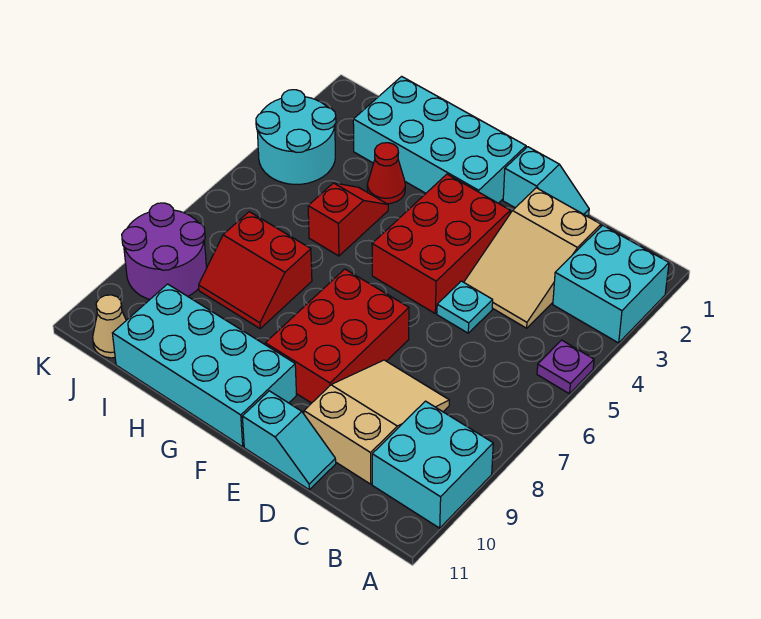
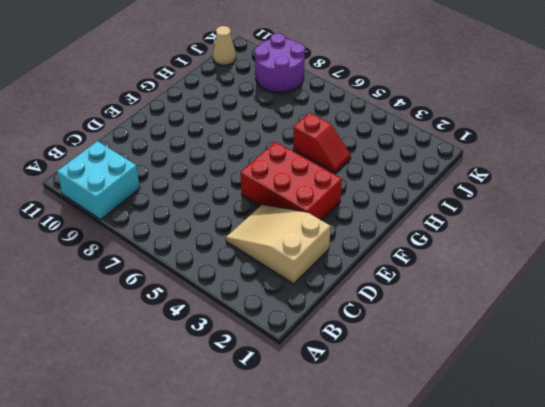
none -> cyan brick A2:B3 level 1
none -> purple plate A5 level 1
none -> tan slope C8:D10 level 1 top 10

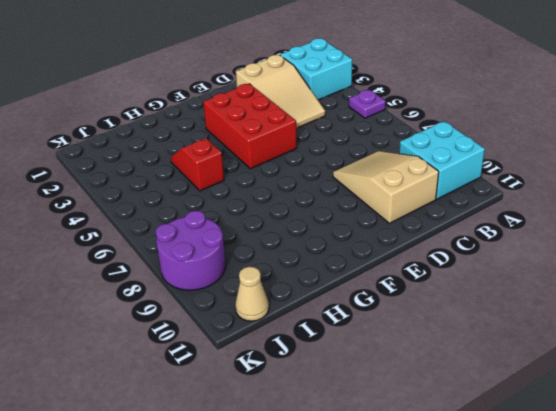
none -> cyan slope D1:E1 level 1 top E
none -> cyan plate D5 level 1
none -> cyan slope D11:E11 level 1 top E

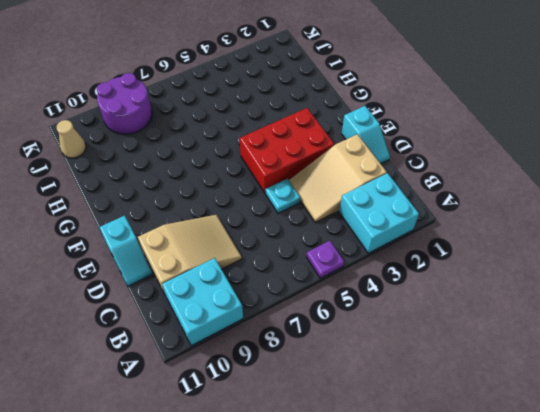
none -> red brick E7:F9 level 1
none -> cyan brick F1:I2 level 1
none -> cyan brick F10:I11 level 1

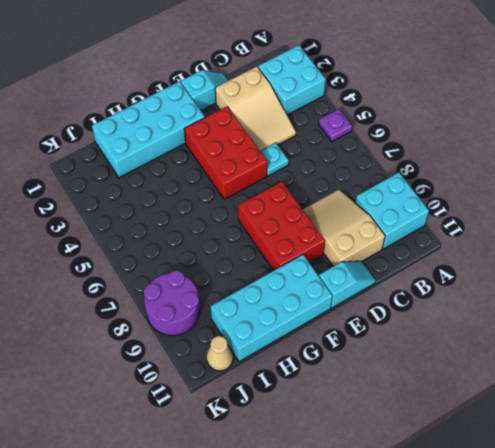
none -> red cone H3 level 1
none -> red slope H4:H5 level 1 top 5
none -> red slope H7:I8 level 1 top 7

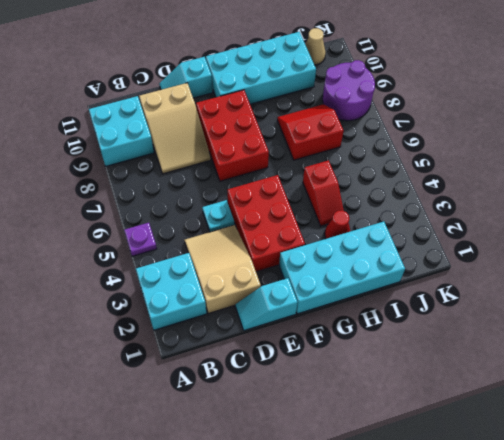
none -> cyan round brick J3:K4 level 1

